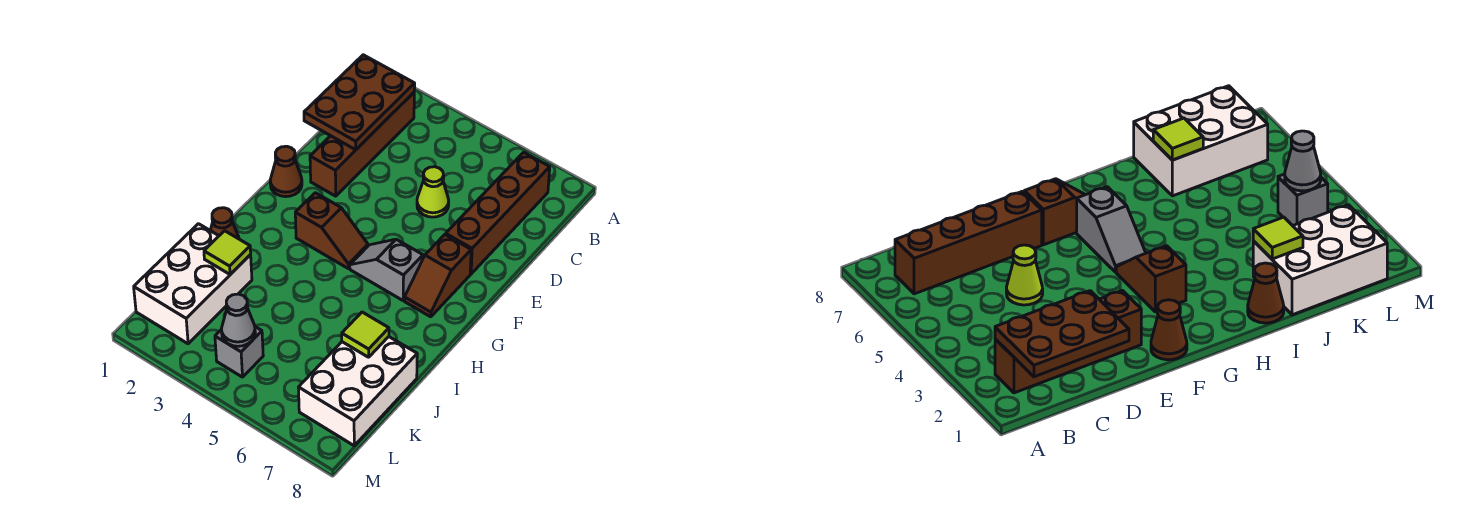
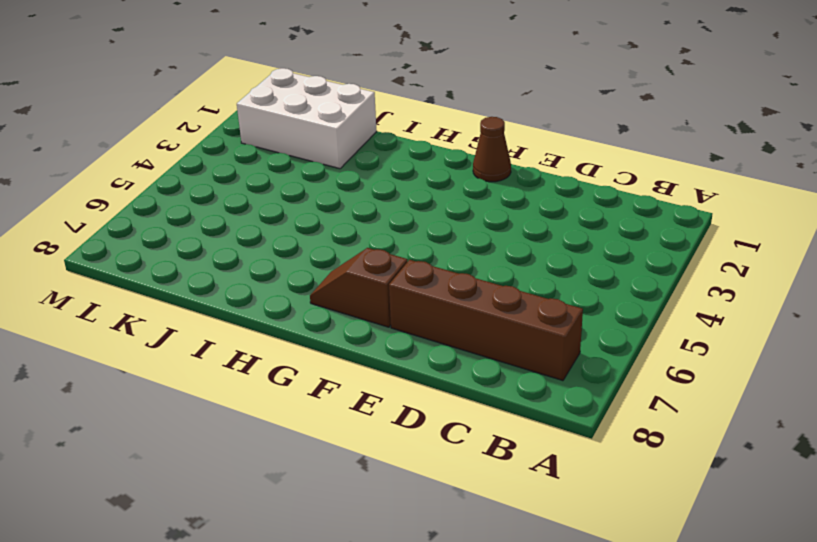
none -> brown brick B2:E2 level 1
none -> lime cone D5 level 1
none -> brown slope G3:G4 level 1 top 3

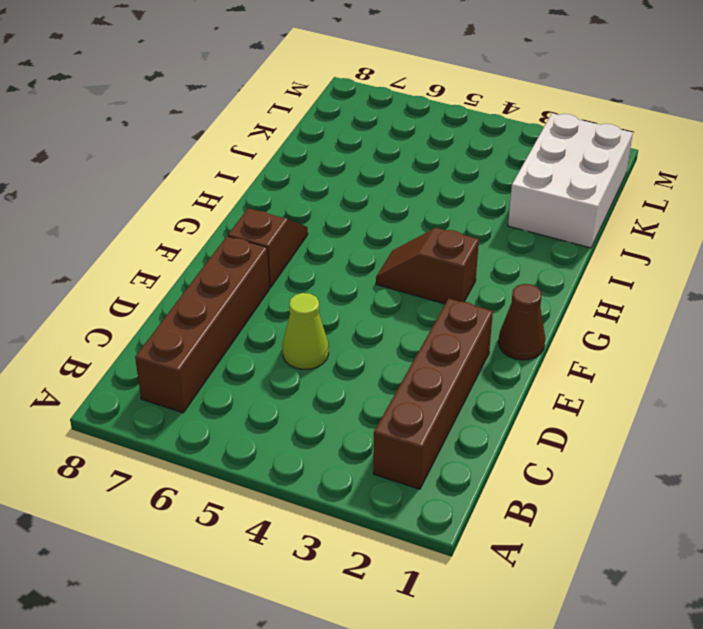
none -> grey slope G5:G6 level 1 top 6
none -> brown cone I1 level 1
none -> white brick J7:L8 level 1

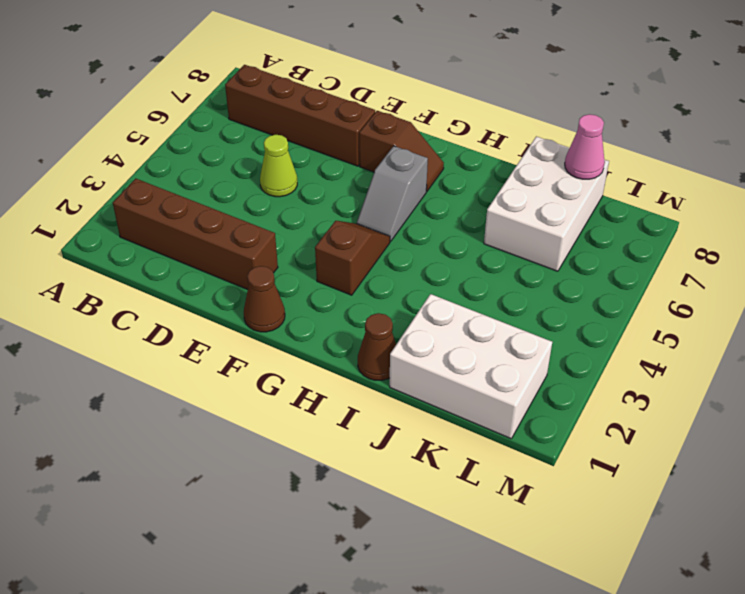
white brick J6:K8 level 1 -> white brick J7:L8 level 1
pink cone K8 level 2 -> none
none -> grey brick L4 level 1
none -> brown plate B1:D2 level 2
none -> lime tile J2 level 2

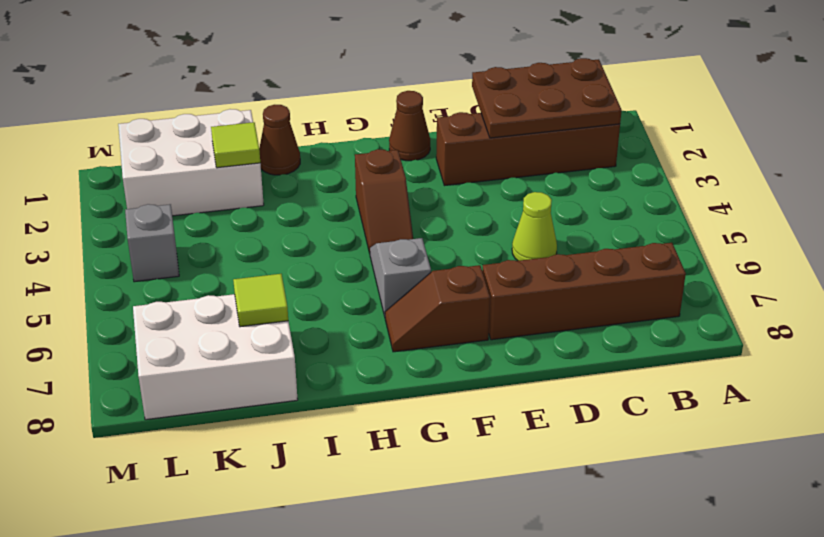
none -> grey cone L4 level 2

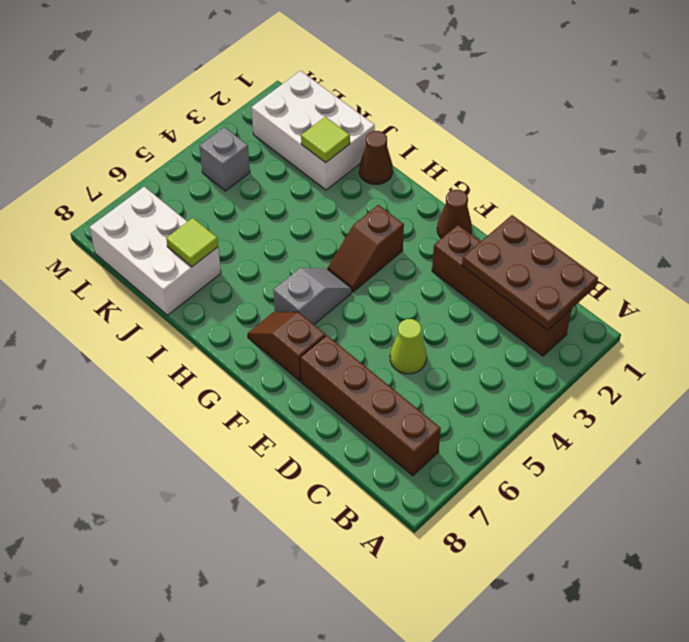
none -> grey cone L4 level 2

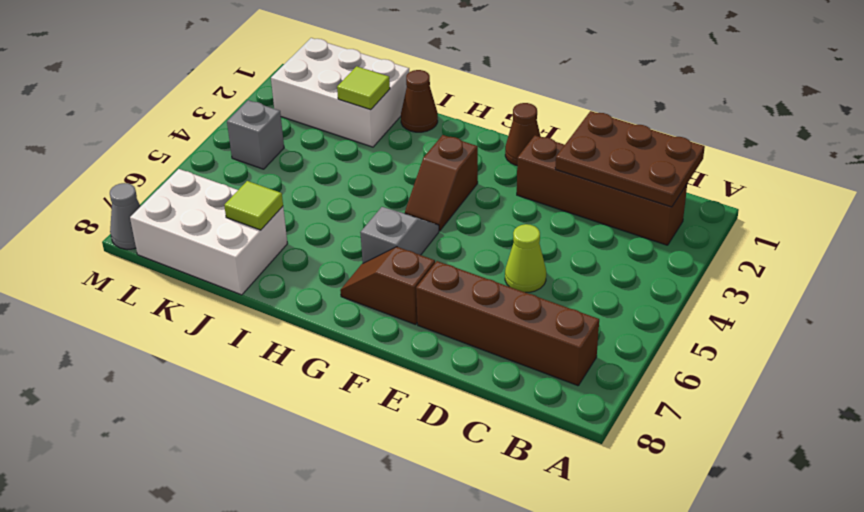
grey cone M8 level 1 -> grey cone L4 level 2

